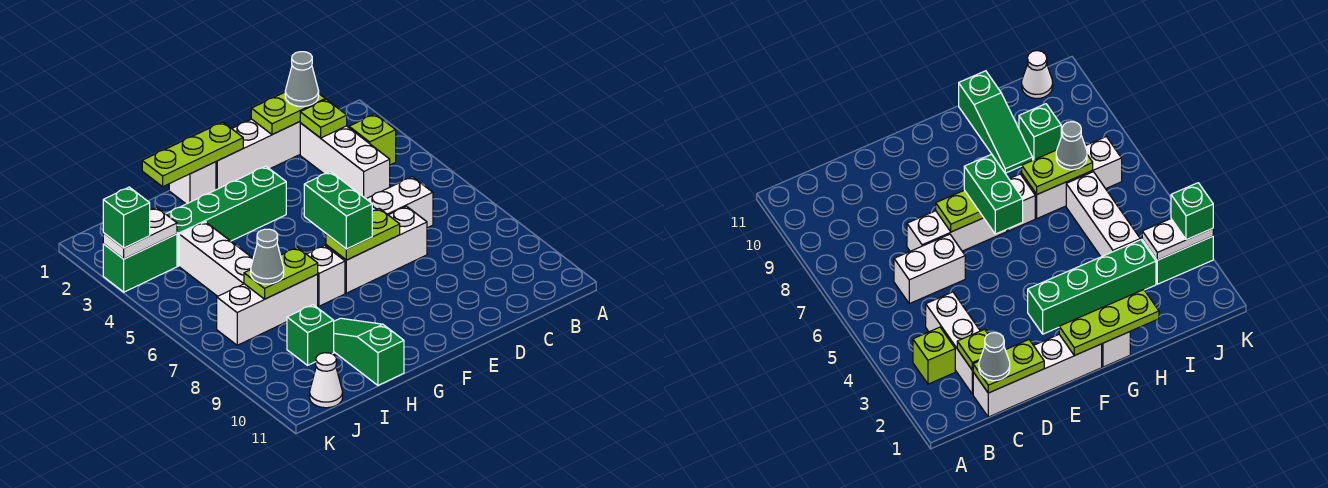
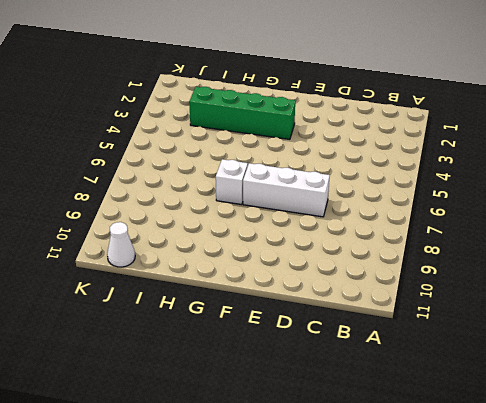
none -> lime brick B3 level 1
none -> white brick C1:F1 level 1
none -> white brick C2:C4 level 1

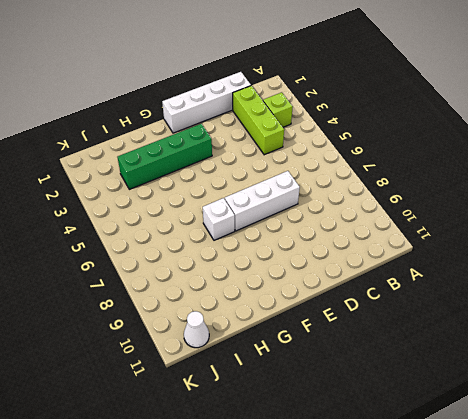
lime brick C2:C4 level 1 -> white brick C2:C4 level 1
none -> white brick C6:D6 level 1
none -> white brick G1 level 1
none -> white brick H7:J7 level 1

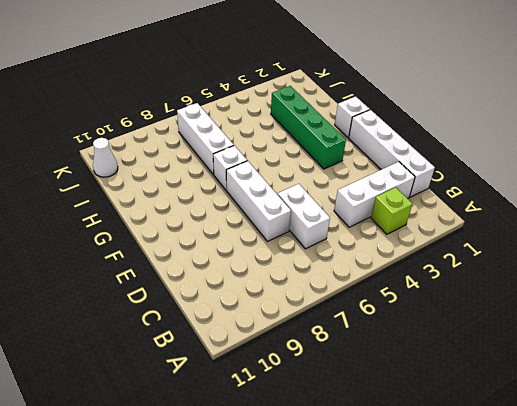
none -> green slope H9:H11 level 1 top 11
none -> white brick I4:I6 level 1
none -> green brick I9 level 1

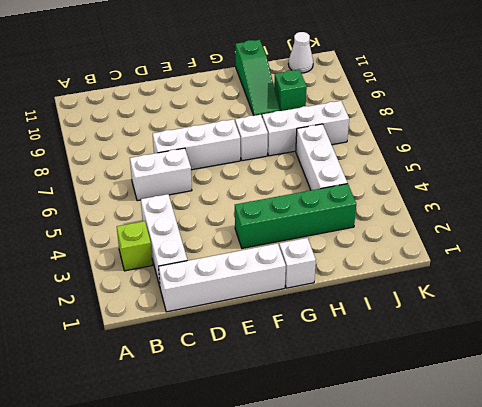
none -> green brick J3:K3 level 1
none -> lime plate C1:D1 level 2
none -> lime plate C2 level 2

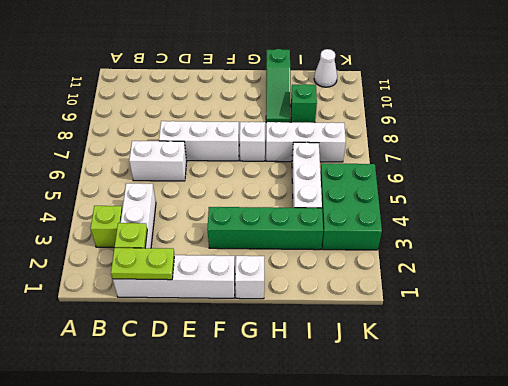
green brick J3:K5 level 1 -> green brick J3:K3 level 1
none -> lime plate E7:F7 level 2
none -> lime plate F1:H1 level 2
none -> lime plate H7:I7 level 2

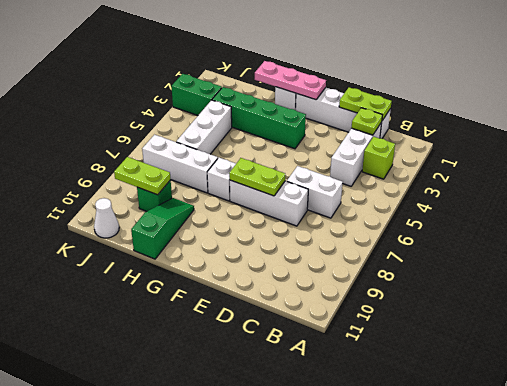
pink plate F1:H1 level 2 -> lime plate F1:H1 level 2
lime plate I9:J9 level 2 -> lime plate H7:I7 level 2
none -> white plate J3:K3 level 2
none -> grey cone C1 level 3
none -> green brick F6:F7 level 3

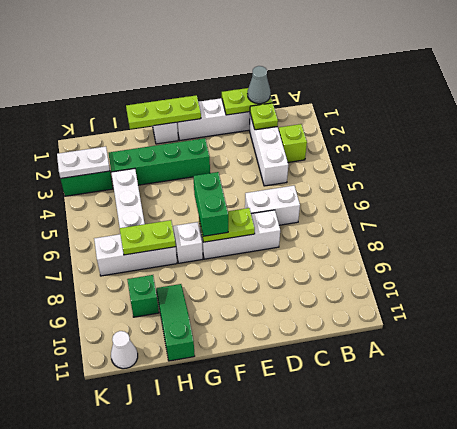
none -> grey cone I7 level 3
none -> green brick K3 level 3

